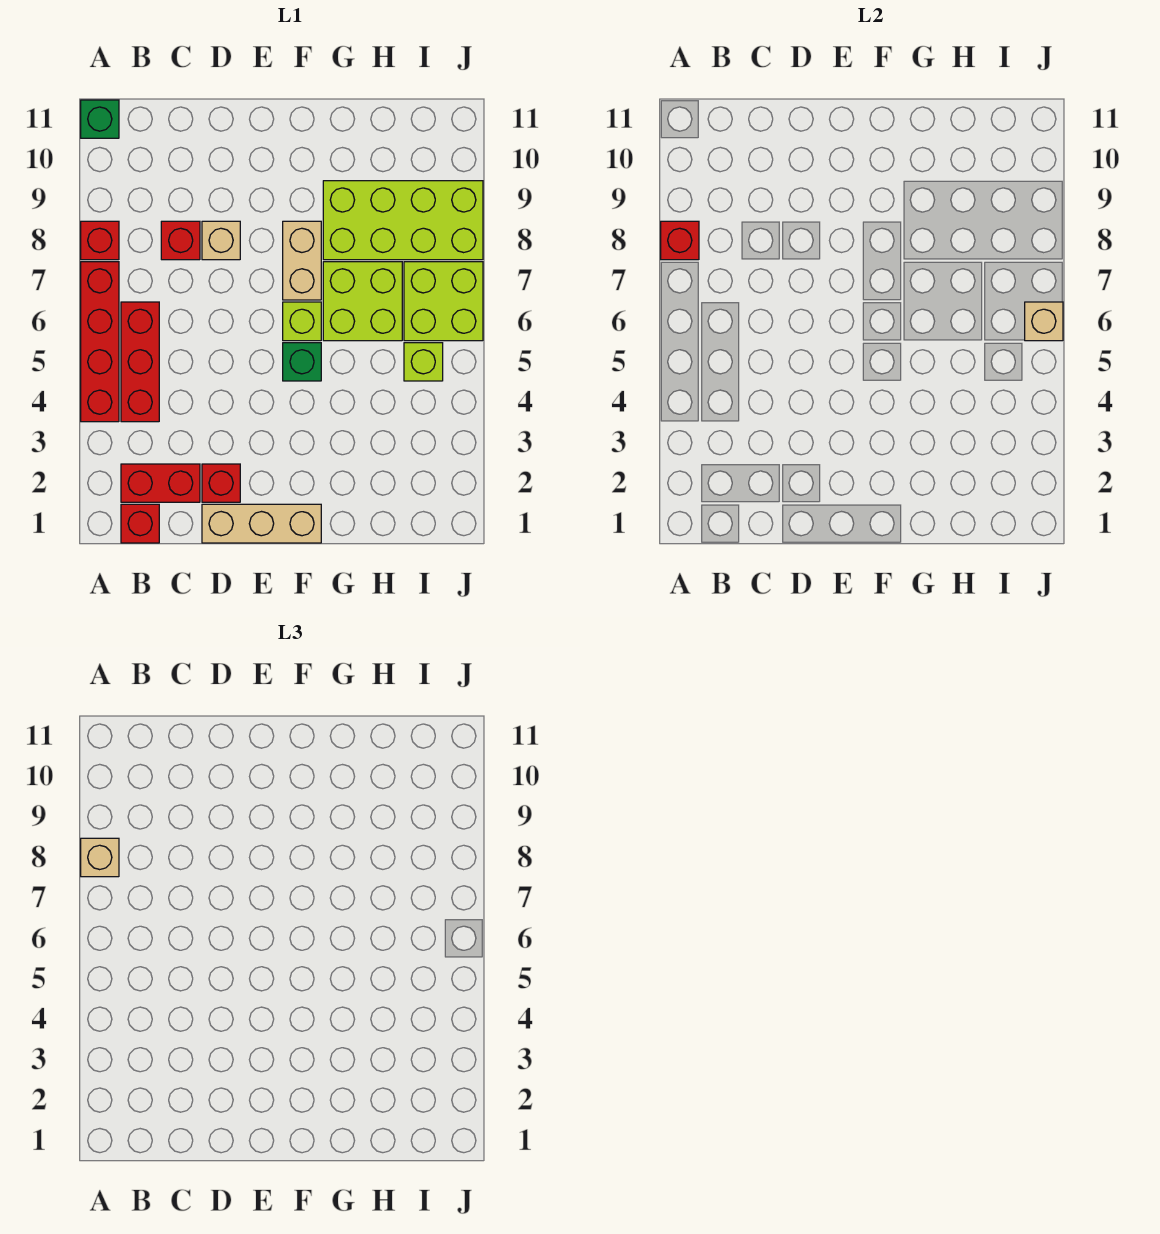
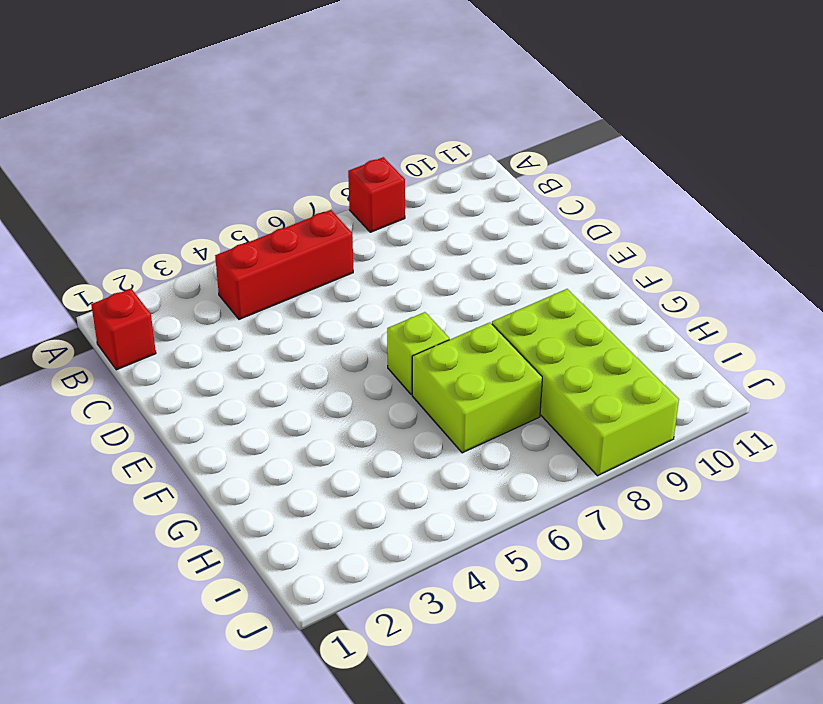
none -> red brick A4:A7 level 1
none -> green brick A11 level 1
none -> red brick B2:C2 level 1

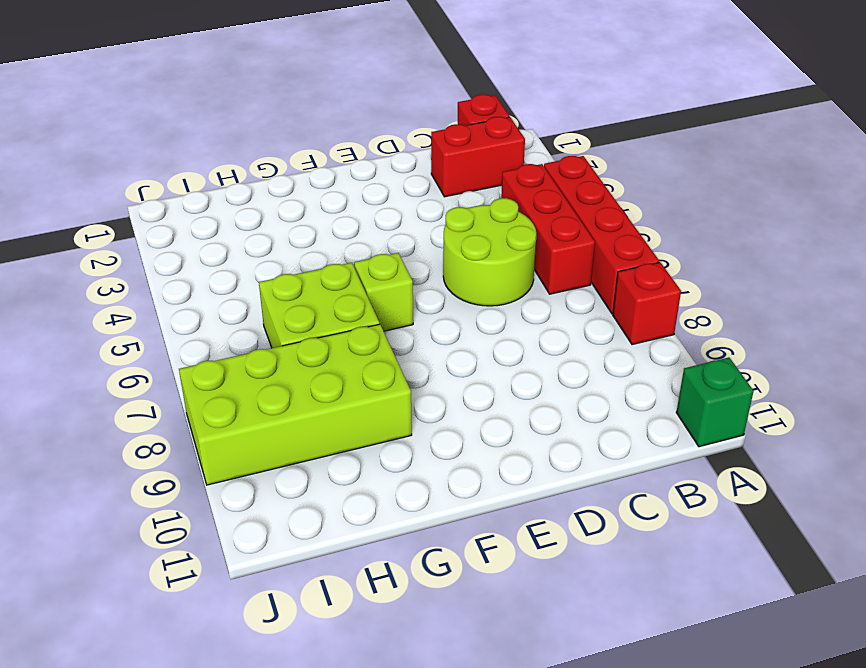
lime round brick C5:D6 level 1 -> none
none -> red brick C8 level 1
none -> tan brick D1:F1 level 1
none -> red brick D2 level 1

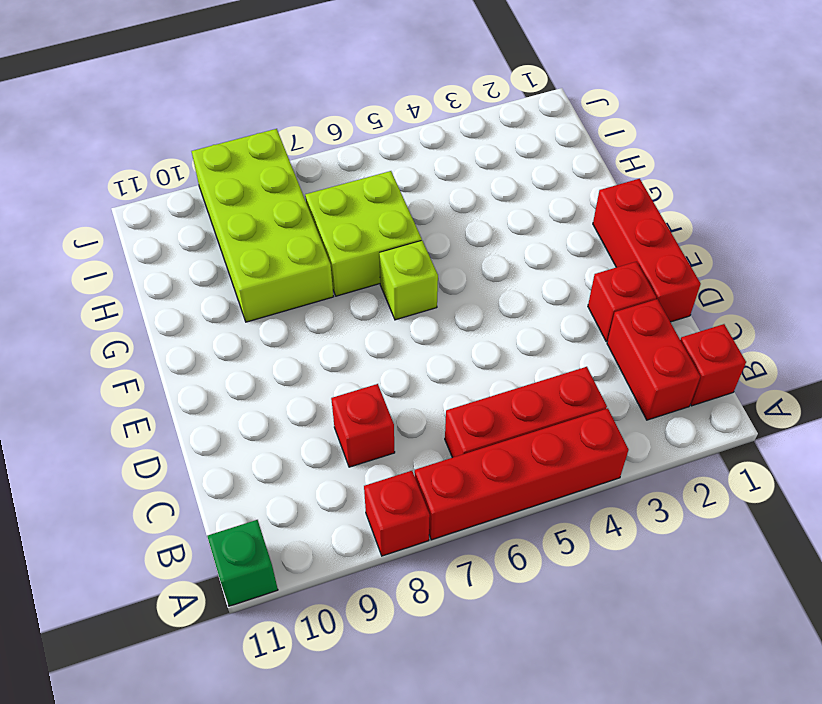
red brick D1:F1 level 1 -> tan brick D1:F1 level 1
none -> tan brick D8 level 1
none -> green brick F5 level 1
none -> tan brick F7:F8 level 1

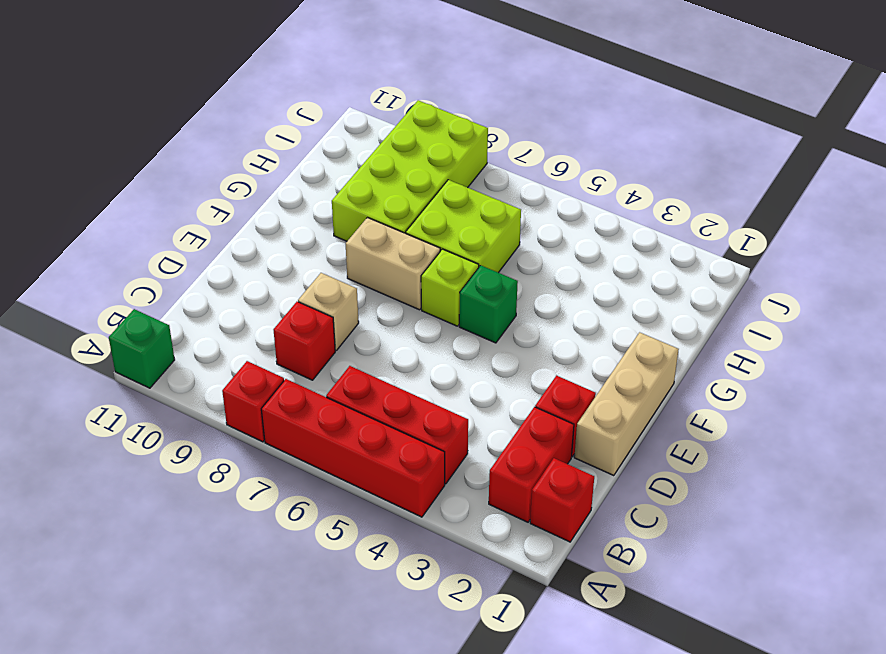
none -> lime brick I5 level 1
none -> lime brick I6:J7 level 1
none -> red brick A8 level 2

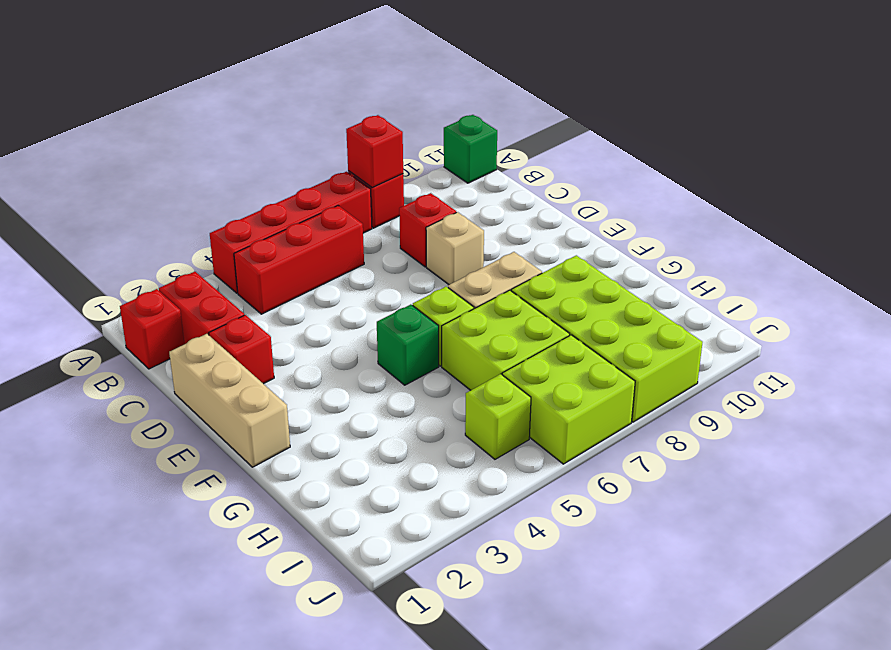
none -> tan brick J6 level 2
none -> tan brick A8 level 3

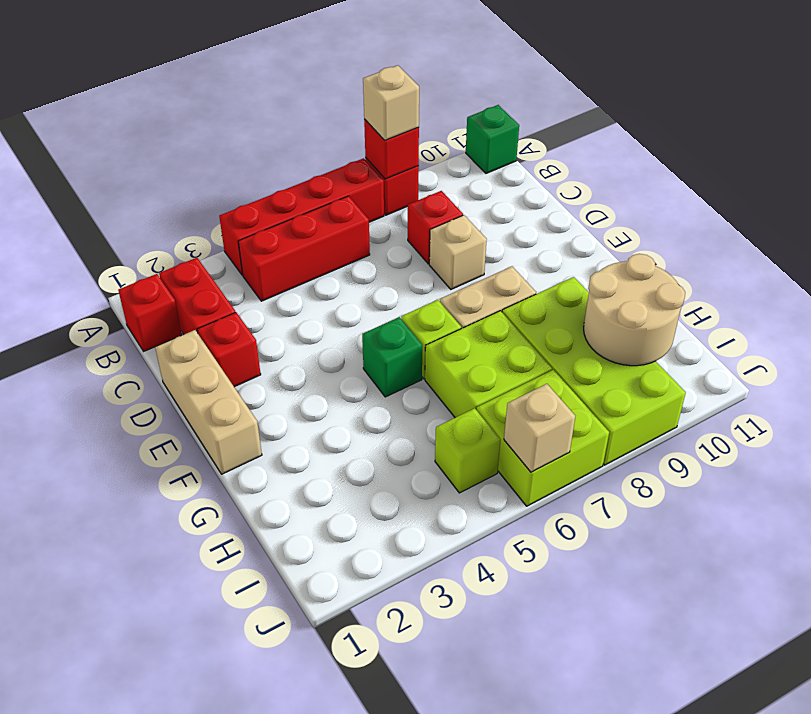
tan round brick H9:I10 level 2 -> none

